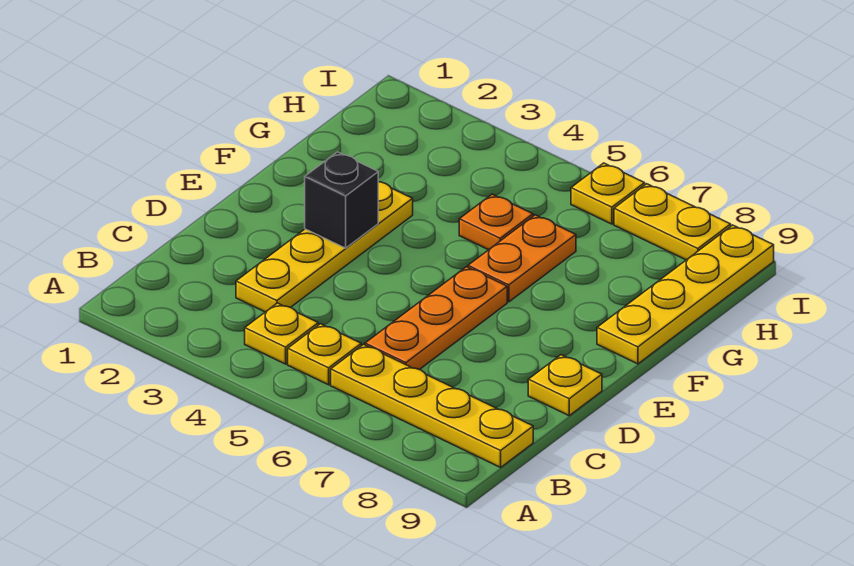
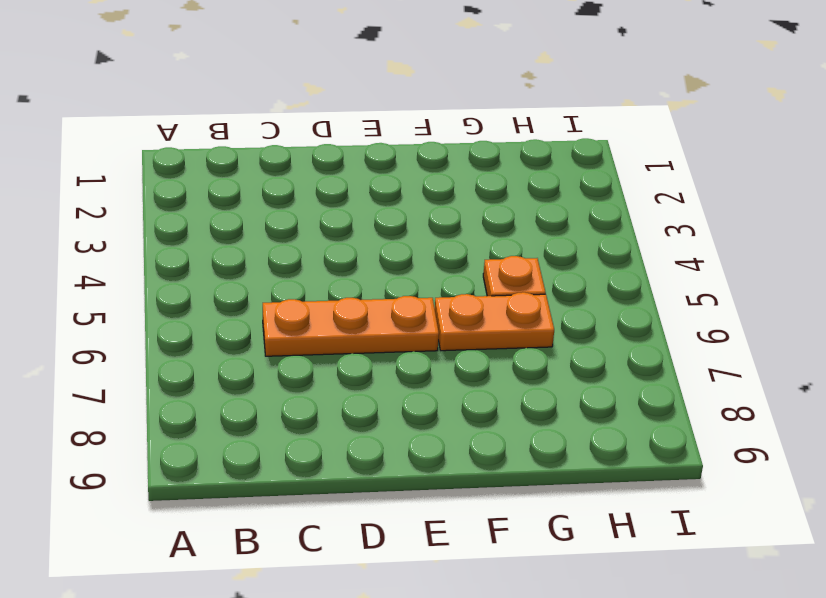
none -> yellow plate B4 level 1
none -> yellow plate B5 level 1
none -> yellow plate B6:B9 level 1

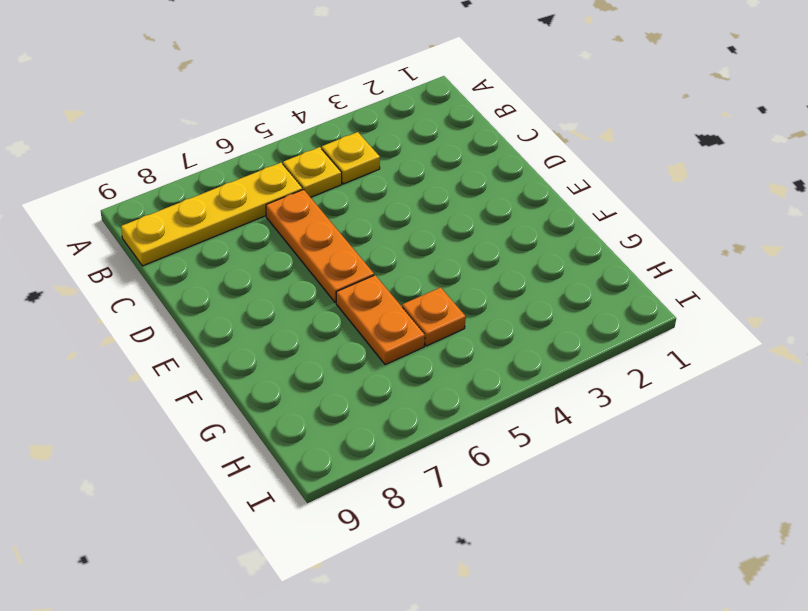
none -> yellow plate C3:F3 level 1
none -> yellow plate D9 level 1
none -> yellow plate F9:I9 level 1

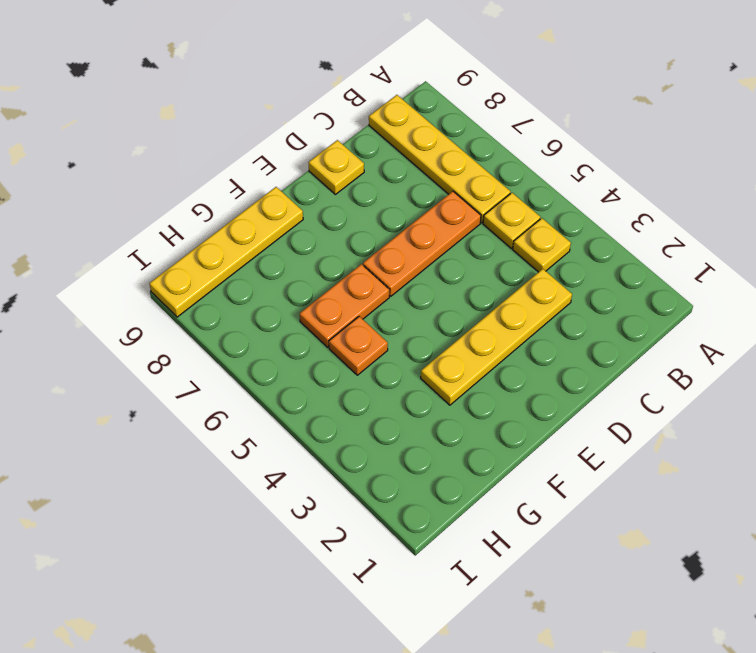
none -> yellow plate I6 level 1
none -> yellow plate I7:I8 level 1
none -> black brick E3 level 2

